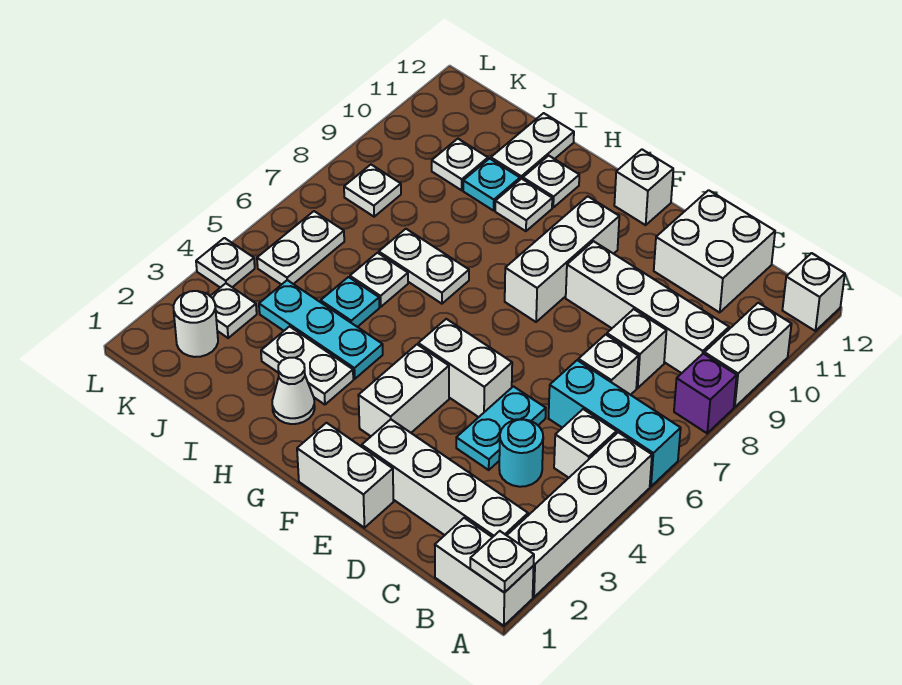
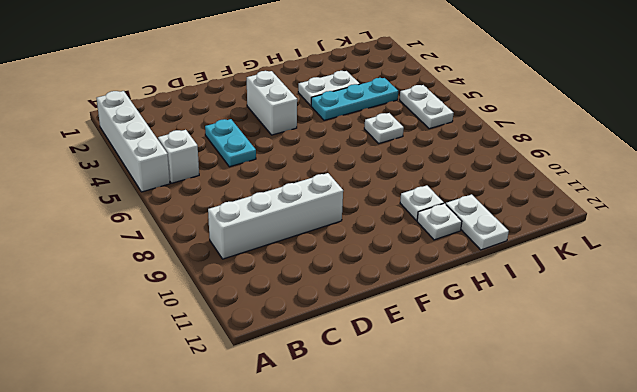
none -> white brick A1:B1 level 1
none -> cyan brick A6:C6 level 1
none -> purple brick A8 level 1
none -> white brick A9:A10 level 1

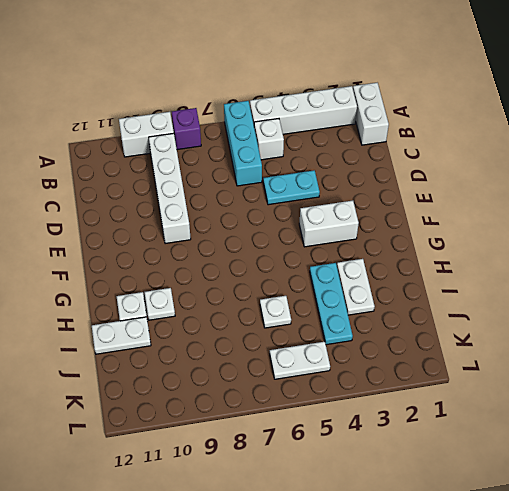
none -> white brick A12 level 1
none -> white brick B2:E2 level 1
none -> cyan round brick C4 level 1
none -> white brick C7 level 1

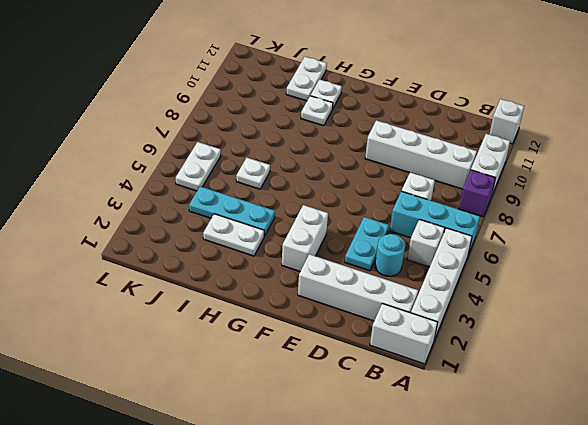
none -> white brick C8 level 1
none -> white brick C11:D12 level 1
none -> white brick E1:F1 level 1
none -> white brick E5:F5 level 1

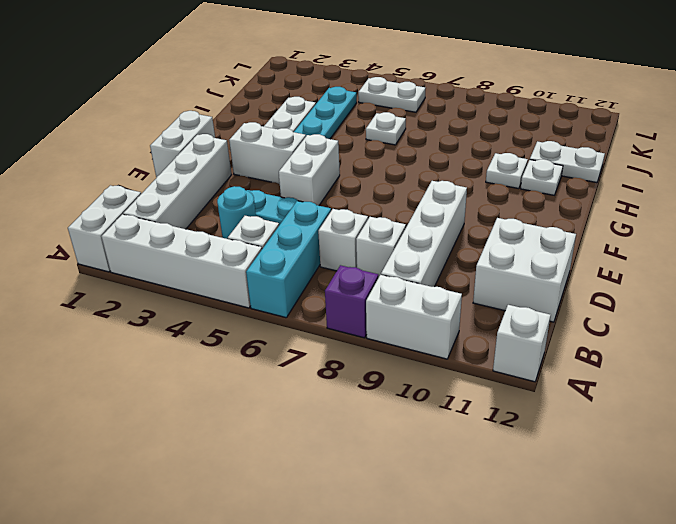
none -> white brick F8:F10 level 1
none -> white brick F12 level 1
none -> white cone H2 level 1
none -> white plate H7:I7 level 1

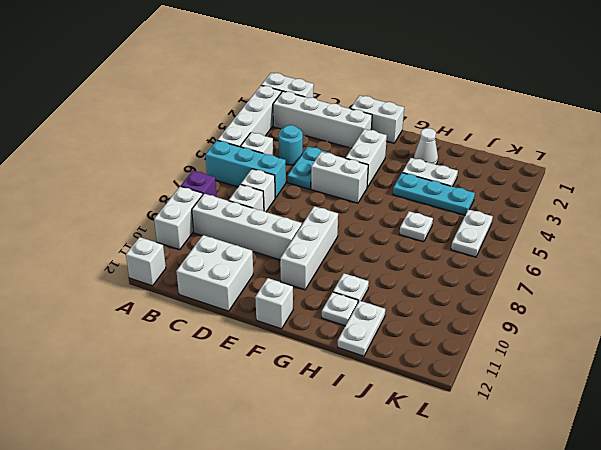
none -> white plate H7:I7 level 1
none -> cyan plate I5 level 1
none -> cyan plate I10 level 1
none -> white plate J10 level 1

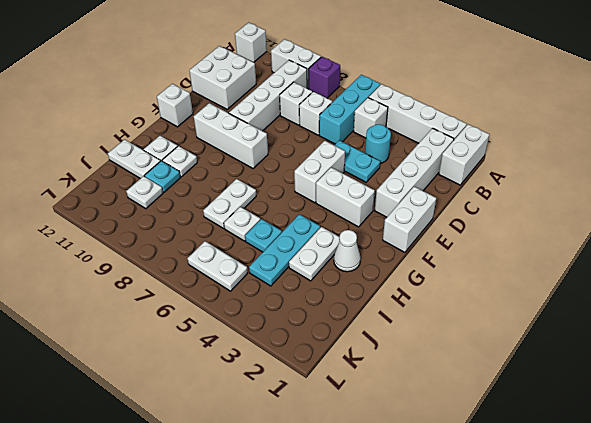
none -> white round brick K2 level 1
none -> white plate K3 level 1
none -> white plate K8 level 1
none -> white plate L4 level 1

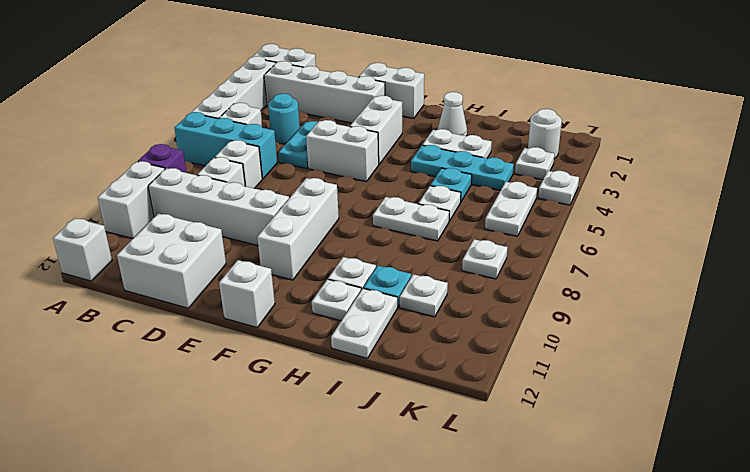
none -> white plate A1 level 2

